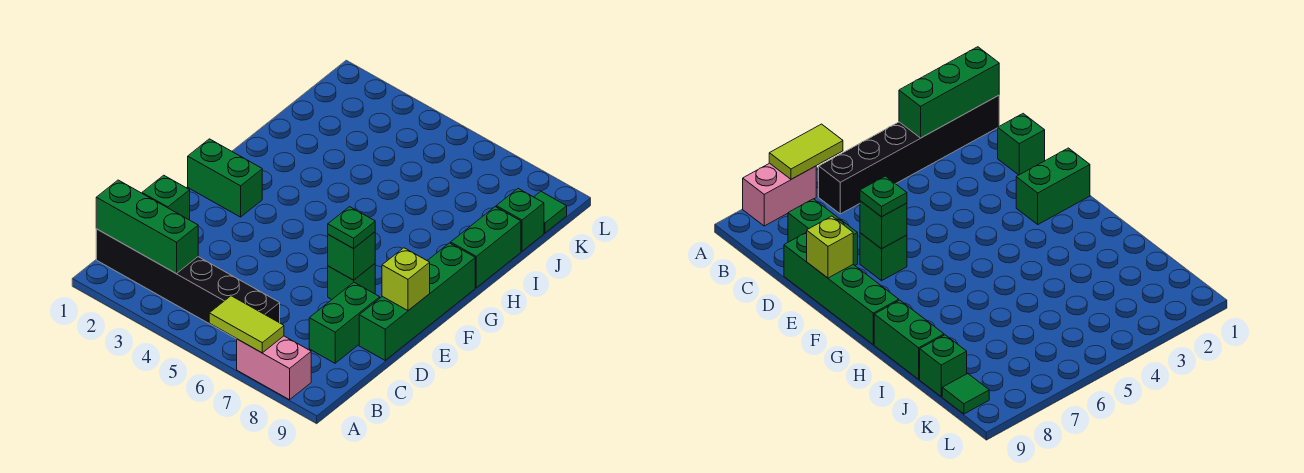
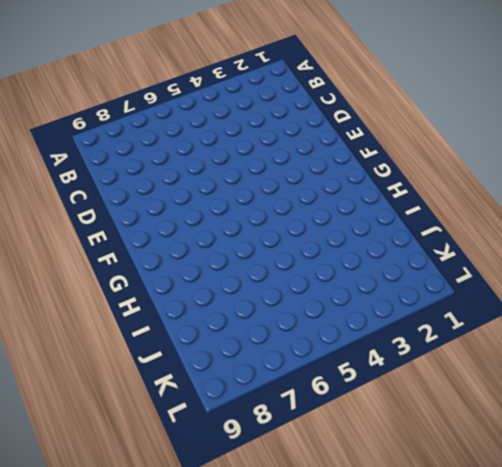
none -> pink brick A7:A8 level 1
none -> black brick B1:B6 level 1
none -> green brick C8:D8 level 1

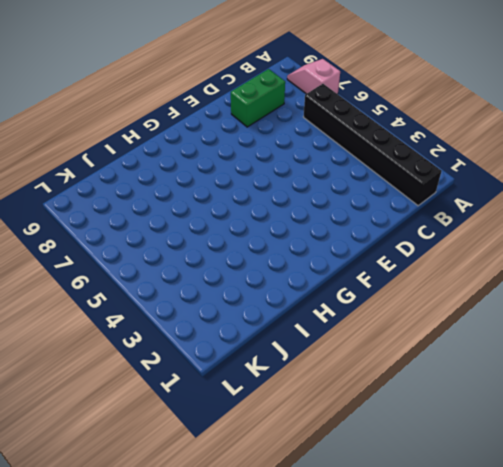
pink slope A7:A8 level 1 top 7 -> pink brick A7:A8 level 1
none -> green brick D1 level 1
none -> green brick D9:G9 level 1
none -> green brick E7 level 1

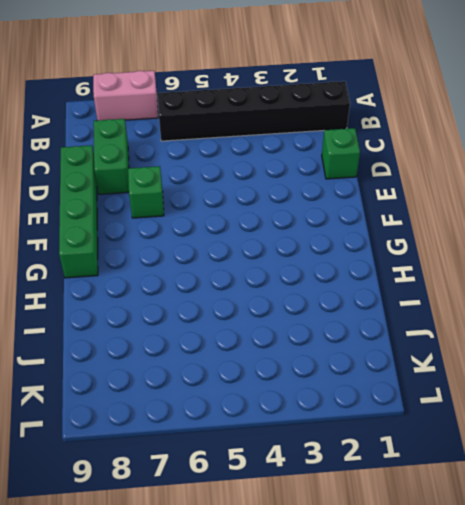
none -> green brick F1:F2 level 1
none -> green brick H9:I9 level 1
none -> green brick J9 level 1

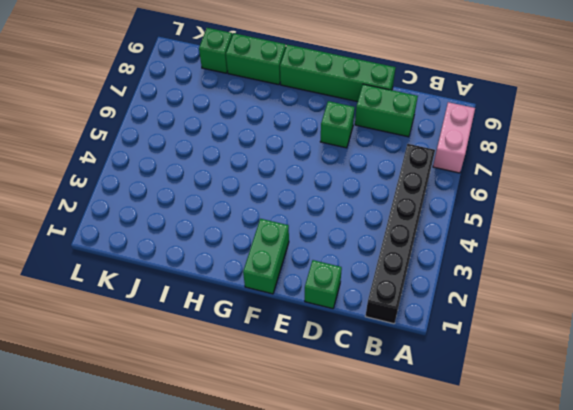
none -> green tile K9 level 1
none -> lime tile A6:A7 level 2
none -> green brick B1:B3 level 2

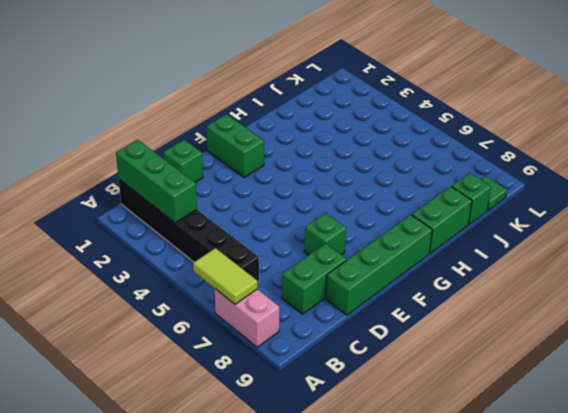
none -> green brick E7 level 2
none -> lime brick E9 level 2
none -> green plate E7 level 3

